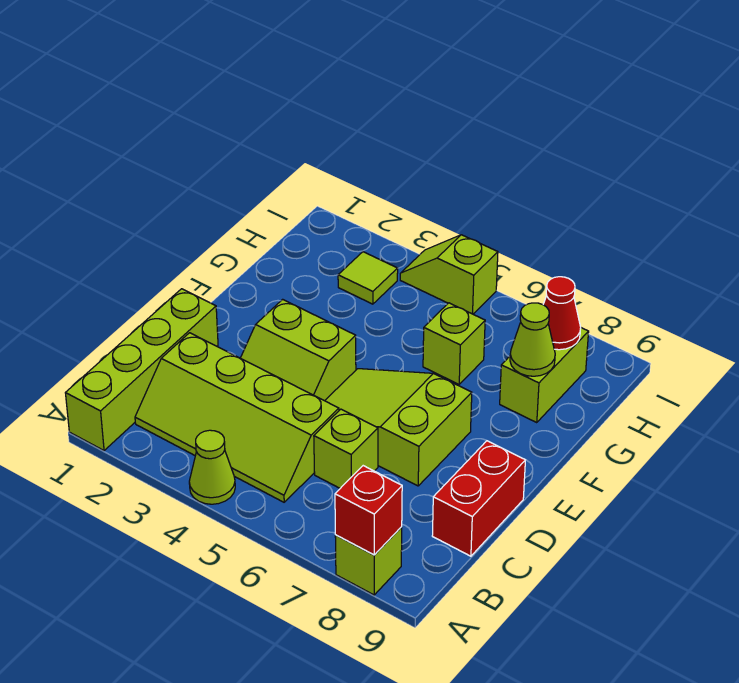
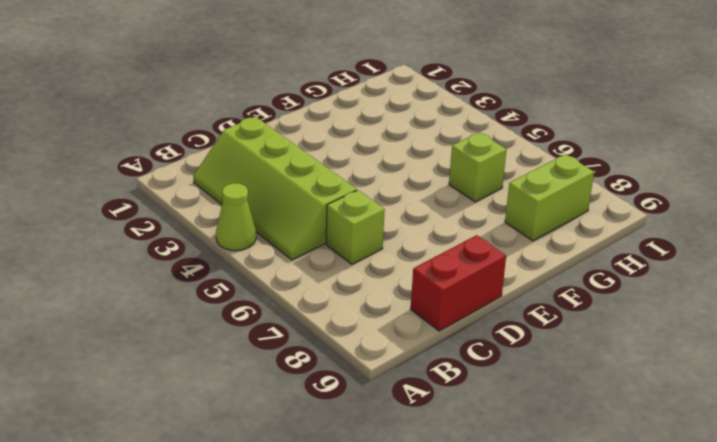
none -> lime brick A1:D1 level 1
none -> lime brick A8 level 1
none -> lime slope D3:E4 level 1 top E

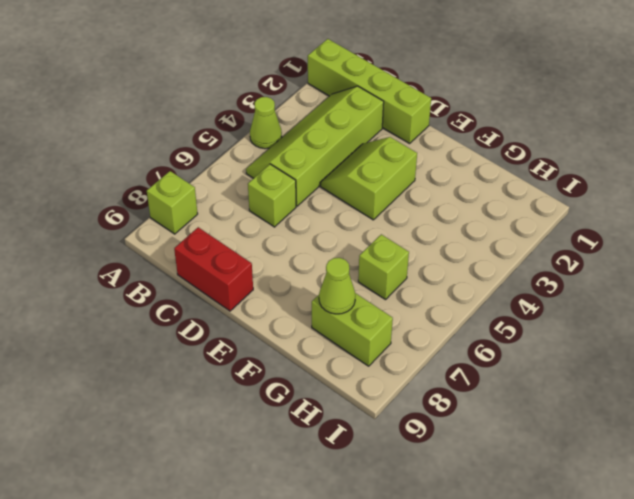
none -> lime slope D5:E7 level 1 top 7
none -> lime tile H3 level 1
none -> lime slope I4:I5 level 1 top 5

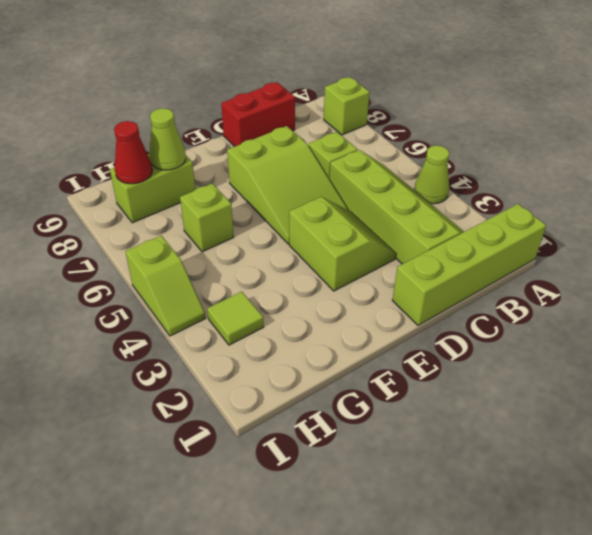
none -> red brick A8 level 2

